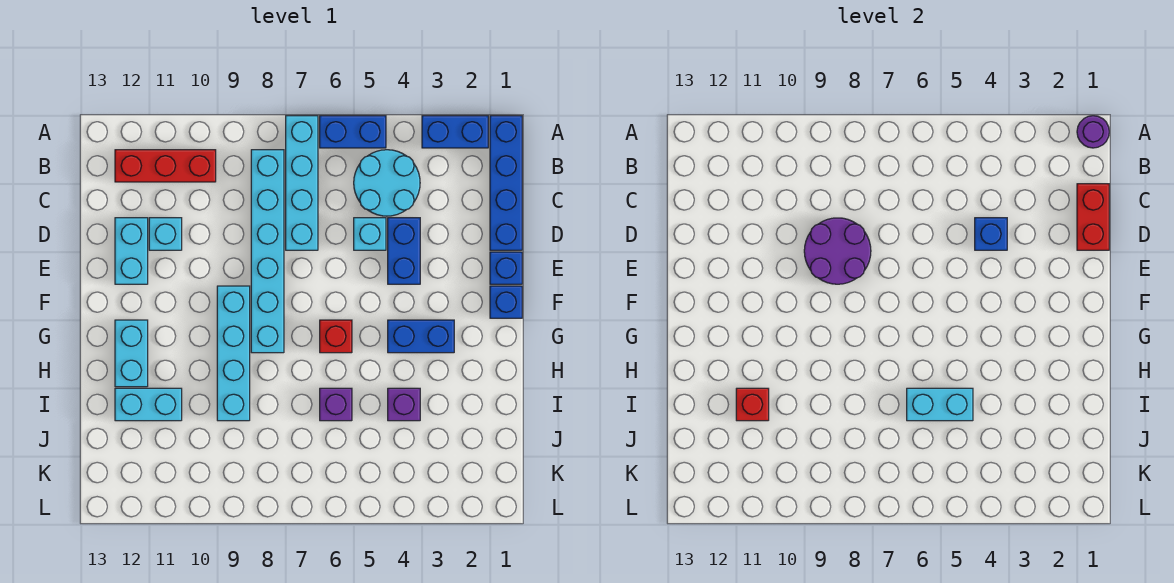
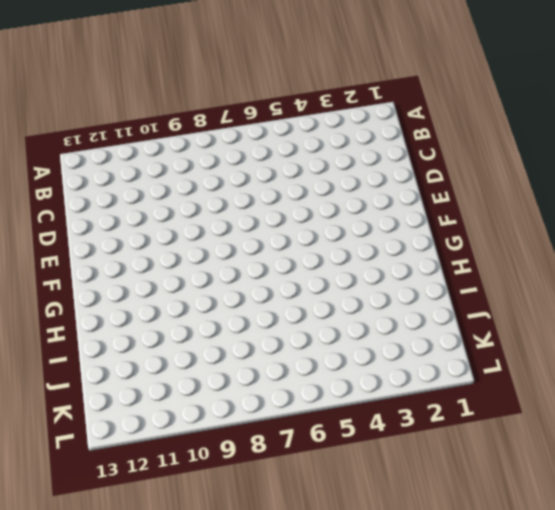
none -> blue brick A1:D1 level 1
none -> blue brick A2:A3 level 1
none -> blue brick A5:A6 level 1

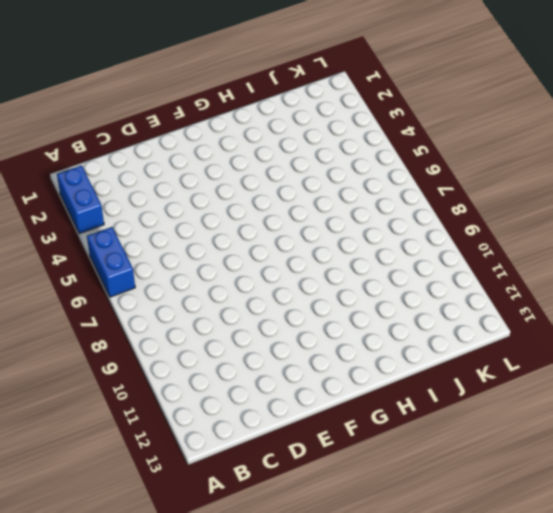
none -> blue brick A1:D1 level 1
none -> cyan brick A7:D7 level 1
none -> cyan round brick B4:C5 level 1

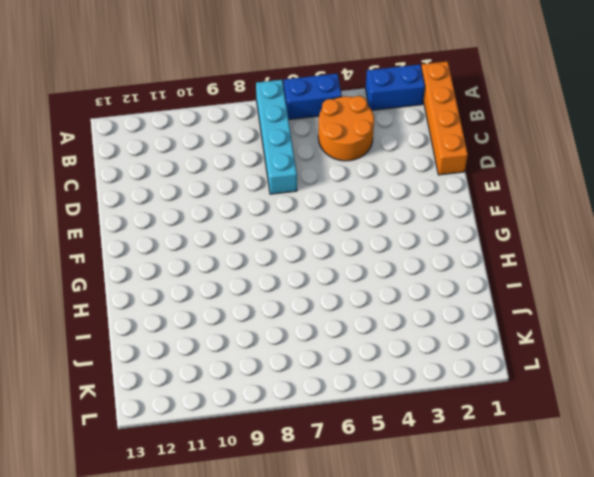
orange brick A1:D1 level 1 -> blue brick A1:D1 level 1
orange round brick B4:C5 level 1 -> cyan round brick B4:C5 level 1
none -> cyan brick B8:G8 level 1
none -> red brick B10:B12 level 1
none -> blue brick D4:E4 level 1

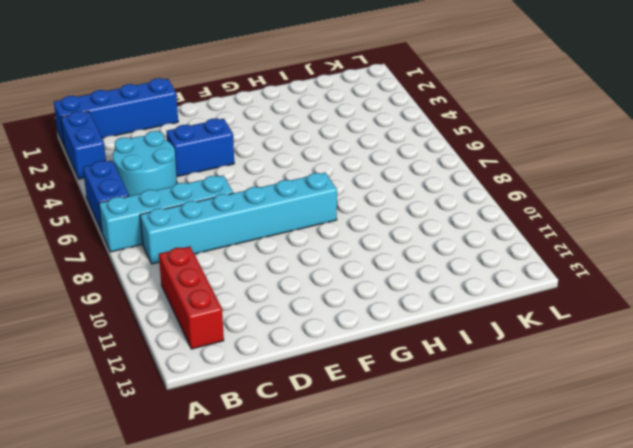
none -> cyan brick D5 level 1
none -> cyan brick D11 level 1
none -> cyan brick D12:E12 level 1

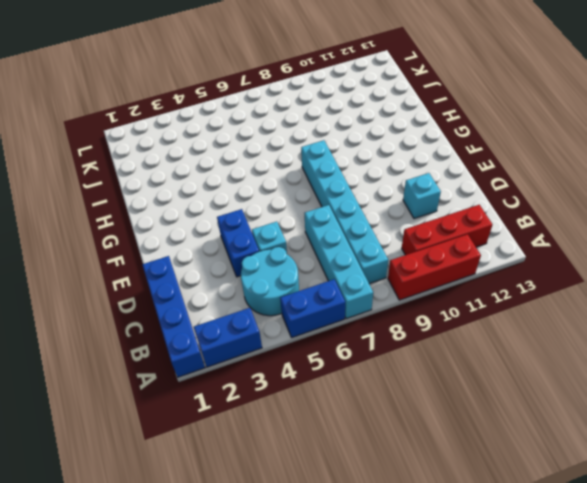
red brick A9:A11 level 1 -> none
none -> cyan brick D12:E12 level 1
none -> blue brick E1 level 1
none -> blue brick F1 level 1

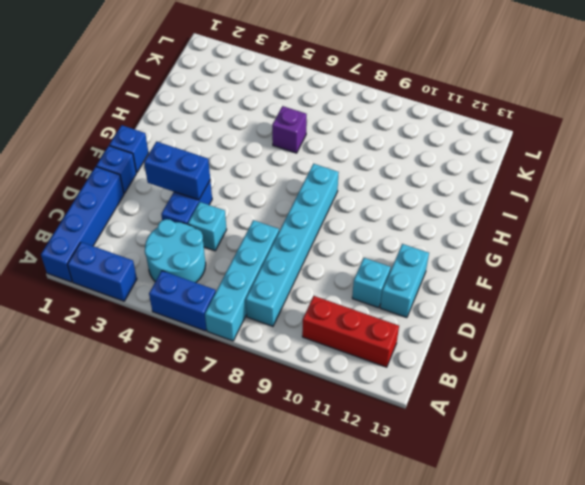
blue brick E3:E4 level 2 -> blue brick G3:G4 level 1
none -> cyan brick F9:I9 level 1
none -> red brick G6 level 1
none -> cyan brick G12:H12 level 1

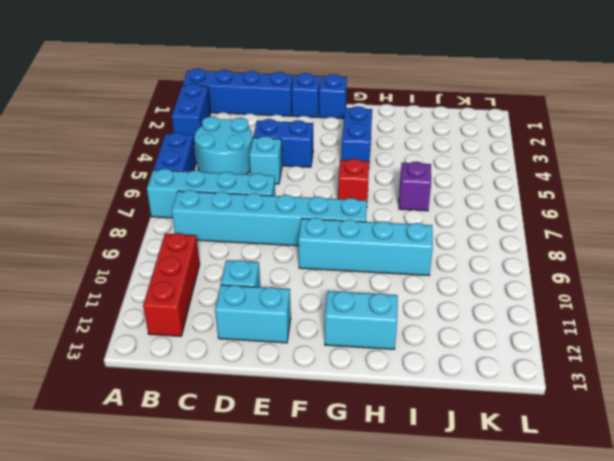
none -> purple brick I4 level 1
none -> cyan brick I11:I12 level 1
none -> purple round brick A1 level 2

